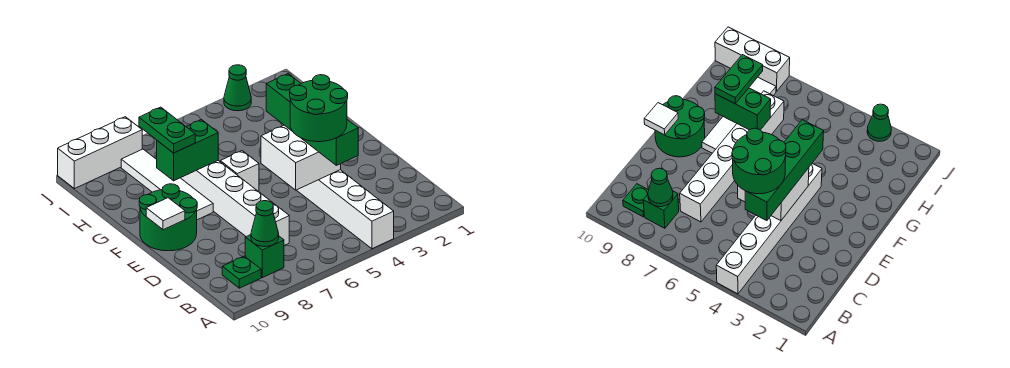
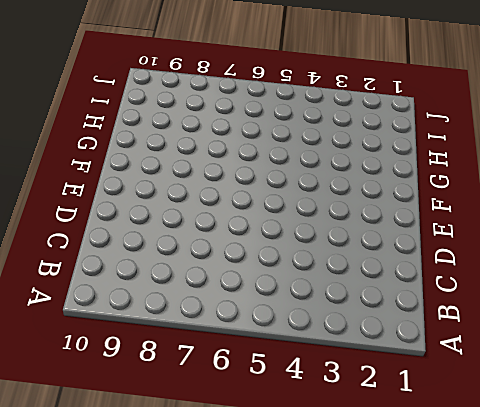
none -> white brick A4:F4 level 1
none -> green brick B8 level 1
none -> green plate B9 level 1

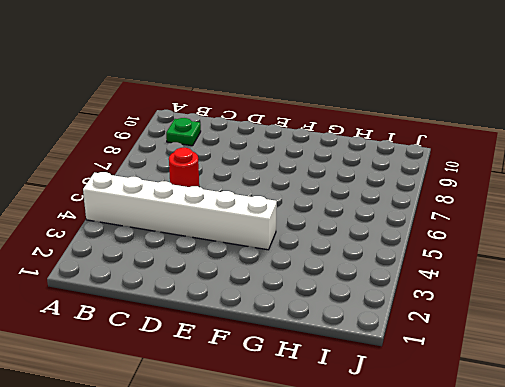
red round brick C6 level 1 -> none
none -> green brick B8 level 1
none -> white brick C7:H7 level 1
none -> green round brick E9:F10 level 1

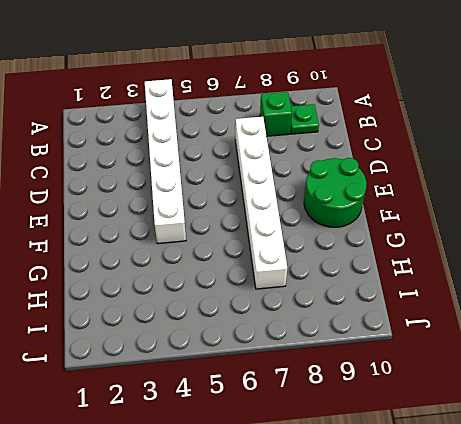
none -> white brick F6 level 1
none -> white tile F8:I8 level 1
none -> green cone J3 level 1

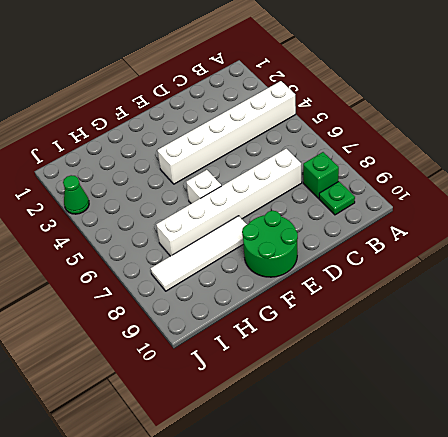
none -> white brick J8:J10 level 1
none -> green cone B8 level 2
none -> white brick D4:E5 level 2

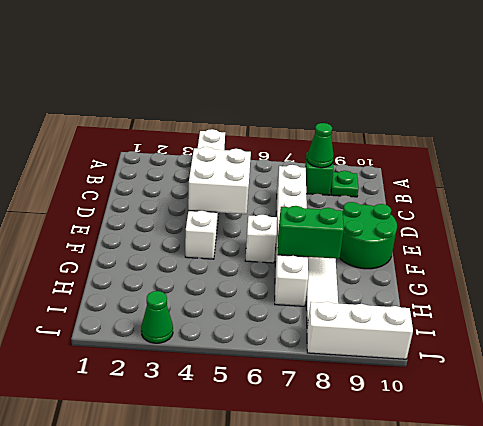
none -> white tile E10 level 2
none -> green brick C4:F4 level 3
none -> green plate G8:H8 level 3

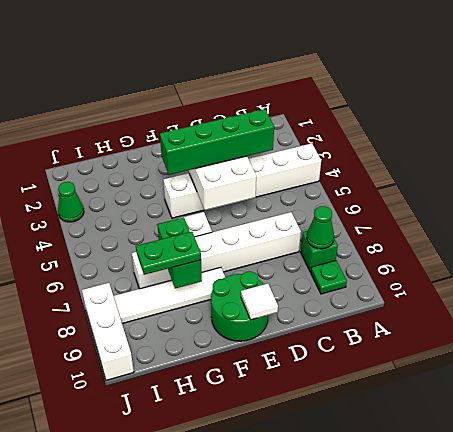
none -> green round brick C4:D5 level 4

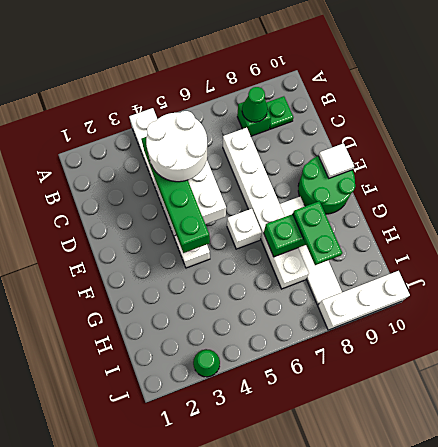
white round brick C4:D5 level 4 -> green round brick C4:D5 level 4

